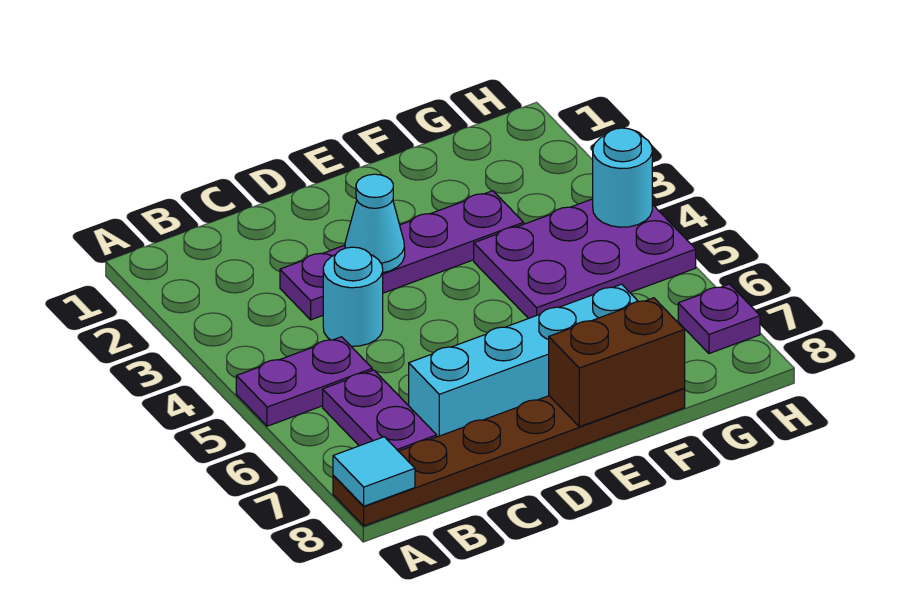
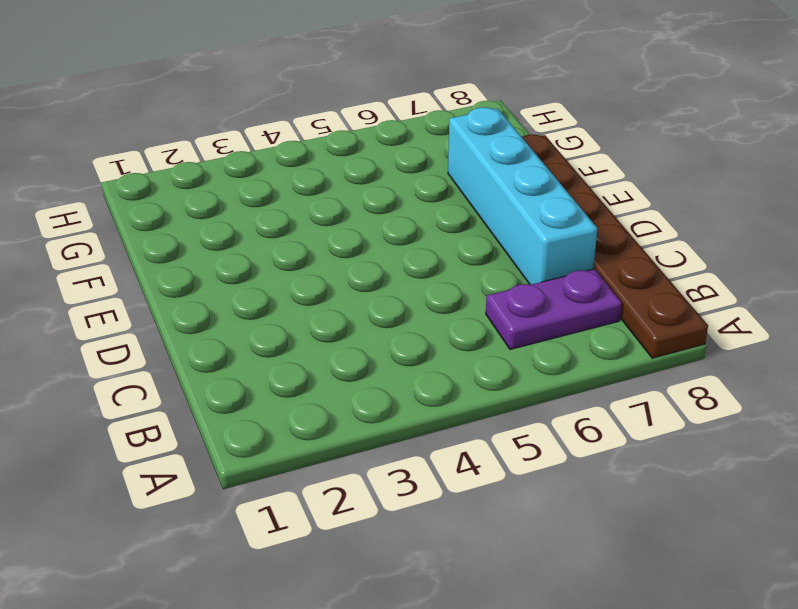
none -> purple plate A5:B5 level 1
none -> purple plate C3:F3 level 1
none -> cyan round brick C4 level 1

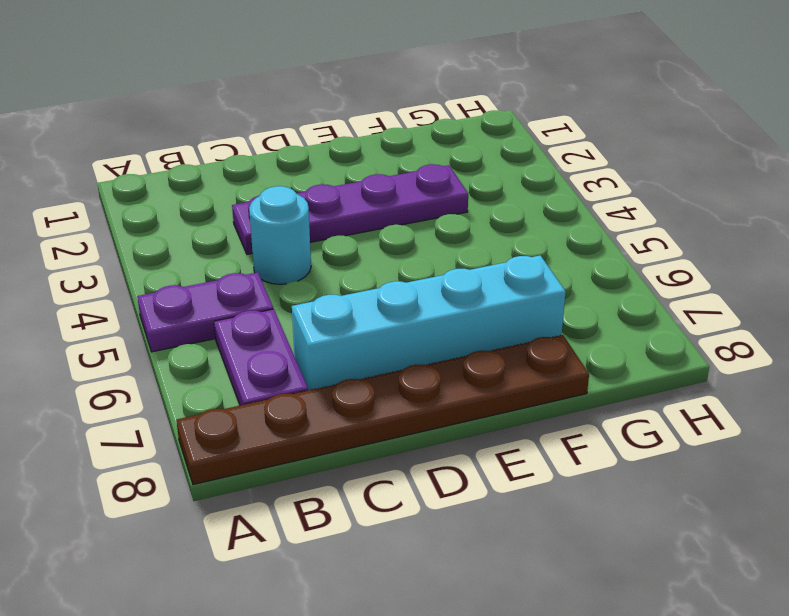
none -> purple plate F4:H5 level 1
none -> purple plate H7 level 1
none -> cyan tile A8 level 2

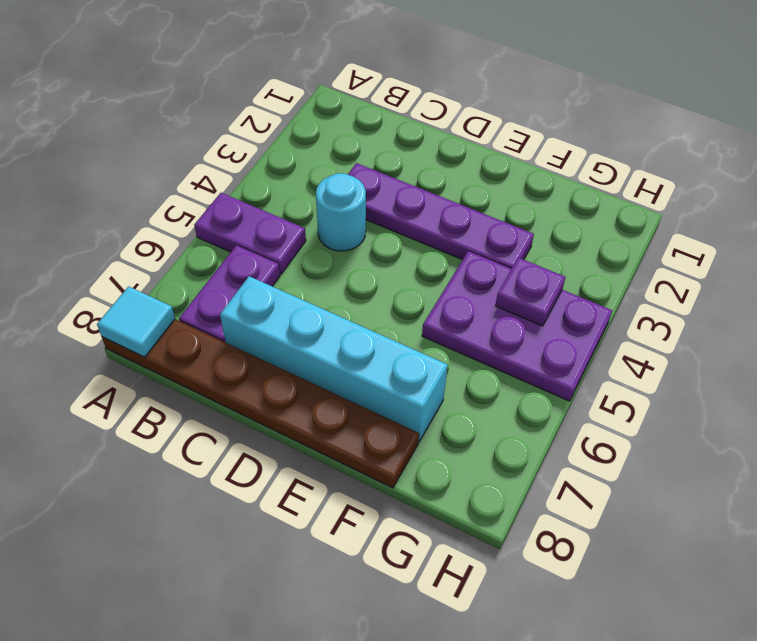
purple plate G4 level 2 -> purple plate H7 level 1
none -> cyan cone D3 level 2
none -> brown brick E8:F8 level 2
none -> cyan round brick H4 level 2

